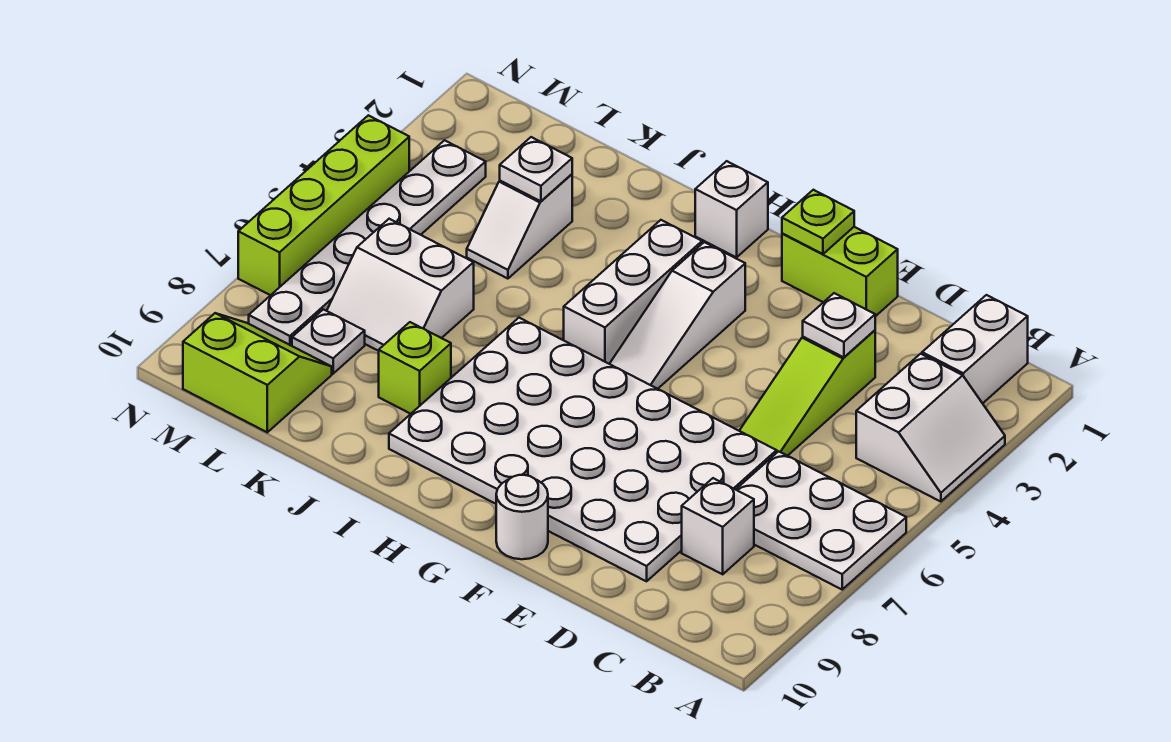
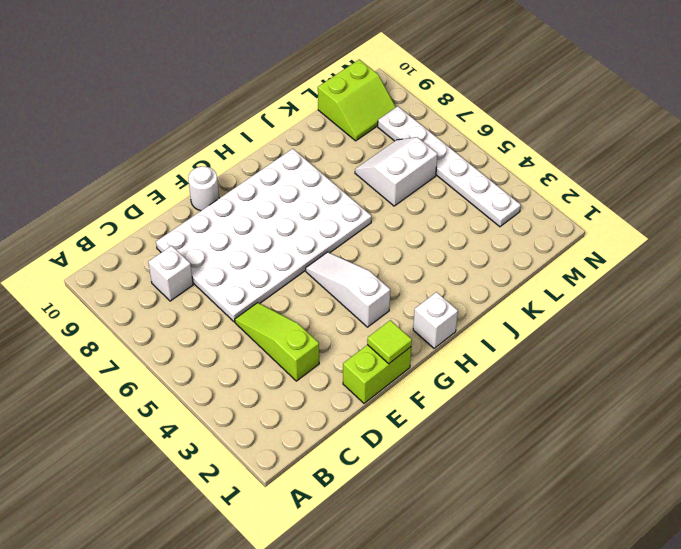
lime tile F1 level 2 -> lime plate F1 level 2
none -> white slope A3:B4 level 1 top B
none -> white plate A6:C7 level 1
none -> white brick B1:B2 level 1

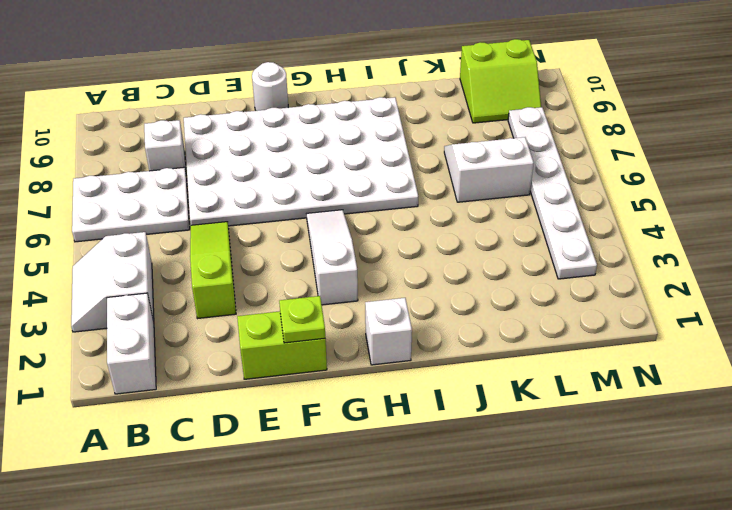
none -> white brick H3:H5 level 1
none -> lime brick J8 level 1
none -> white slope K3:K4 level 1 top 3

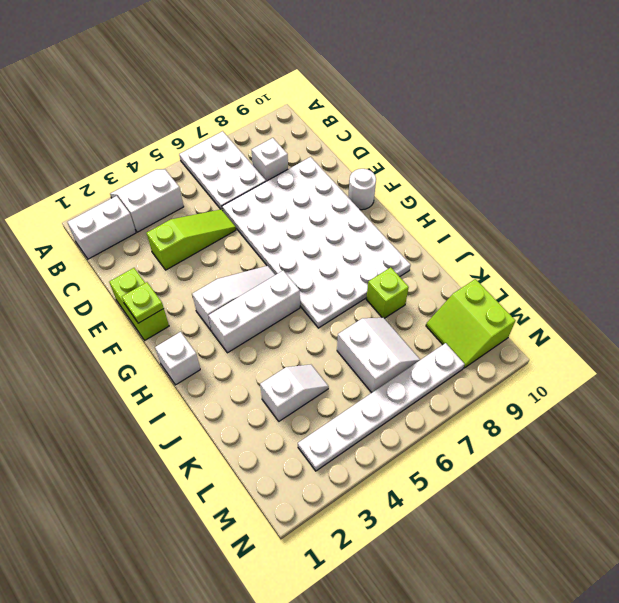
none -> white plate L8 level 1
none -> lime brick N4:N7 level 1
none -> white plate D3 level 2

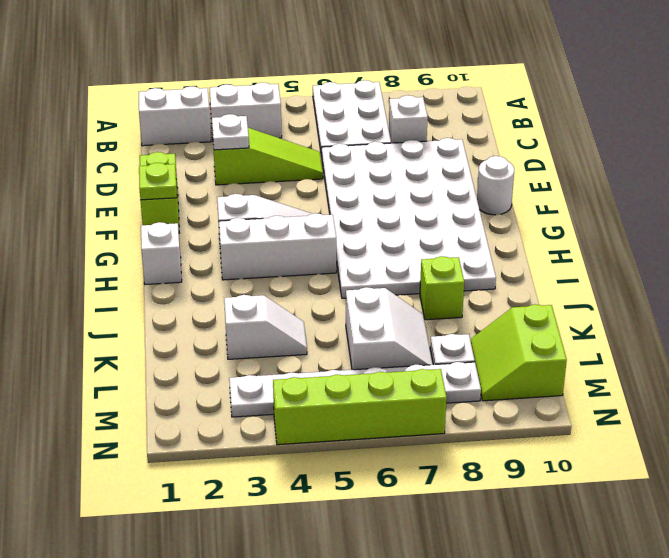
none -> white plate K3 level 2

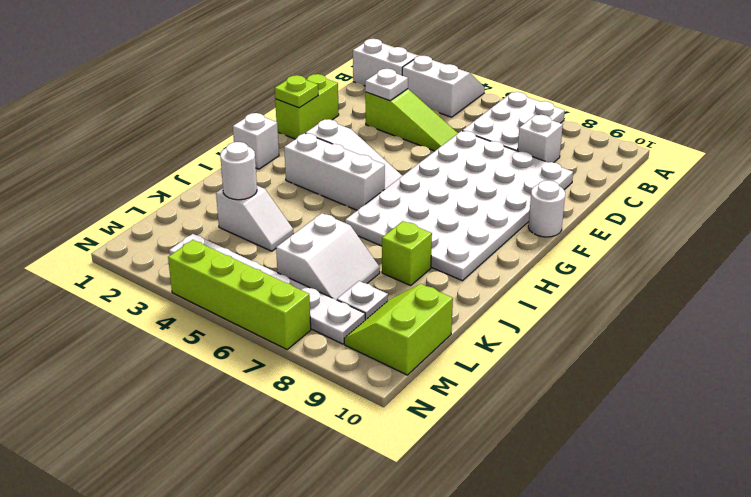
white round brick K3 level 2 -> white plate K3 level 2

